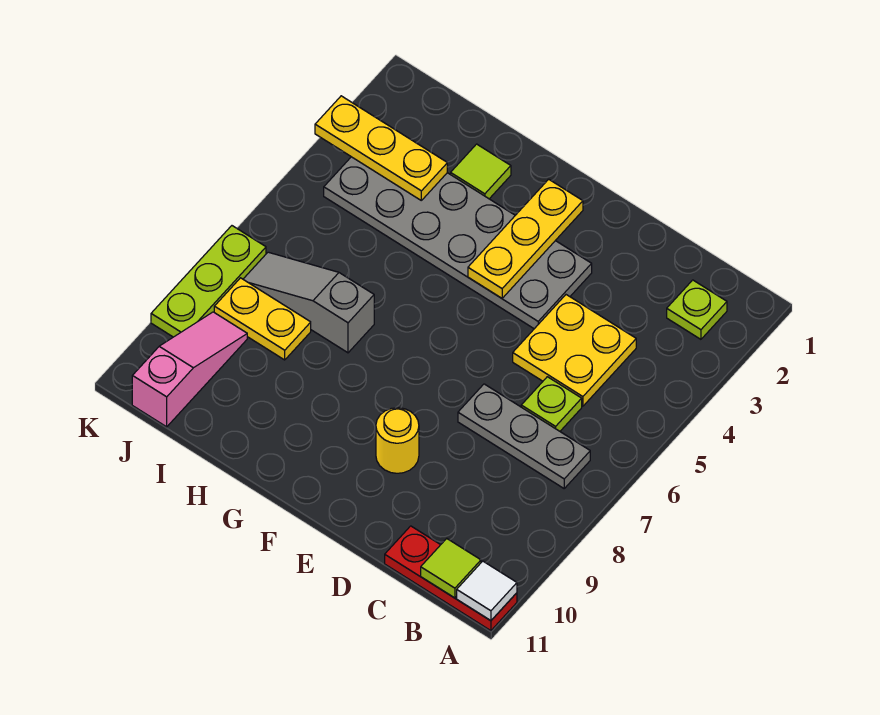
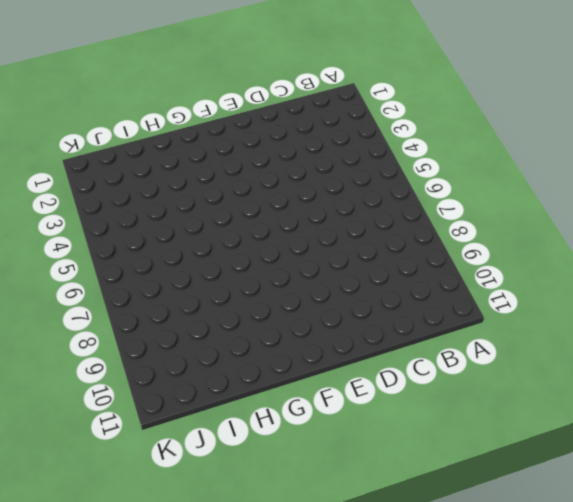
none -> red plate A11:C11 level 1
none -> lime plate B2 level 1
none -> grey plate B7:D7 level 1

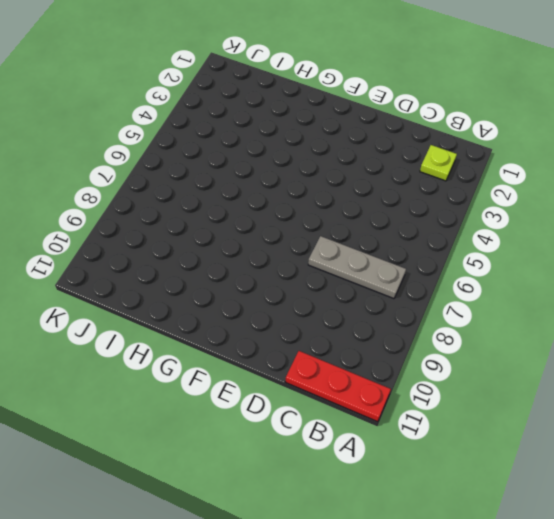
none -> yellow plate C4:D5 level 1
none -> lime plate C6 level 1
none -> grey plate E3:J4 level 1

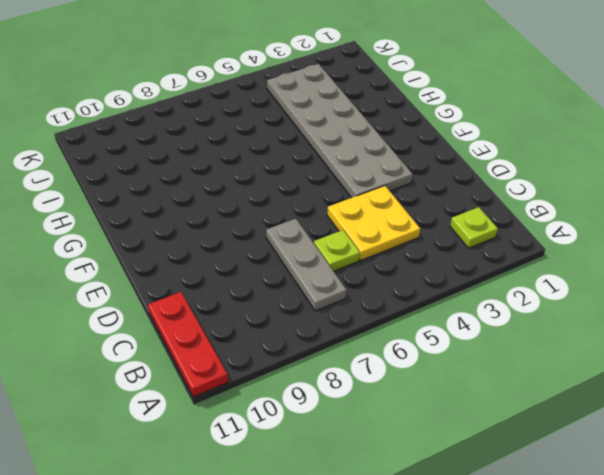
none -> yellow round brick E9 level 1
none -> lime tile H2 level 1
none -> grey slope H7:J7 level 1 top H

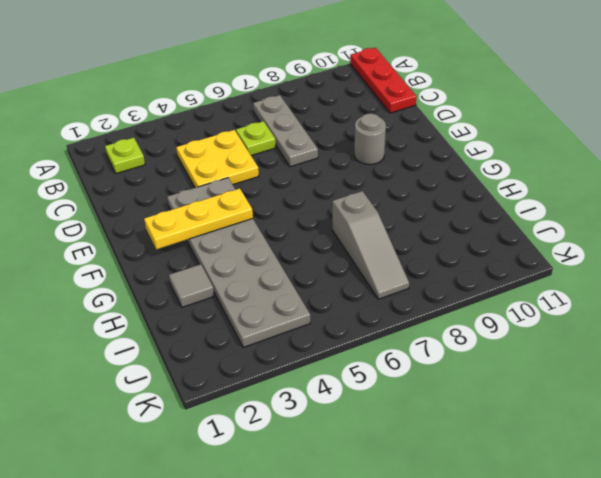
grey round brick E9 level 1 -> yellow round brick E9 level 1
grey tile H2 level 1 -> lime tile H2 level 1
none -> yellow plate I8:J8 level 1
none -> pink slope J9:J11 level 1 top 11
none -> lime plate K7:K9 level 1

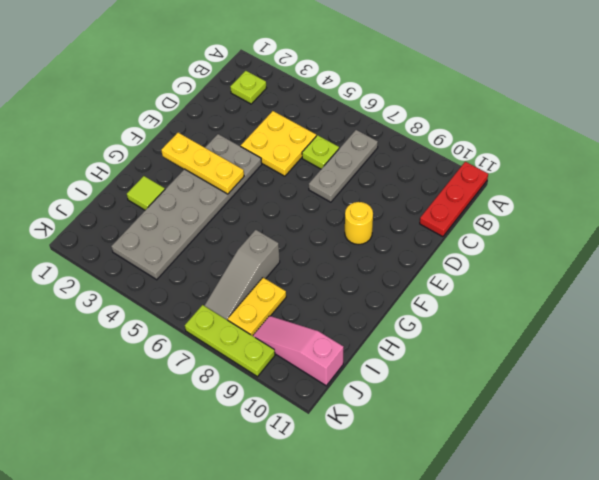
none -> white tile A11 level 2
none -> lime tile B11 level 2
none -> yellow plate I3:K3 level 2

